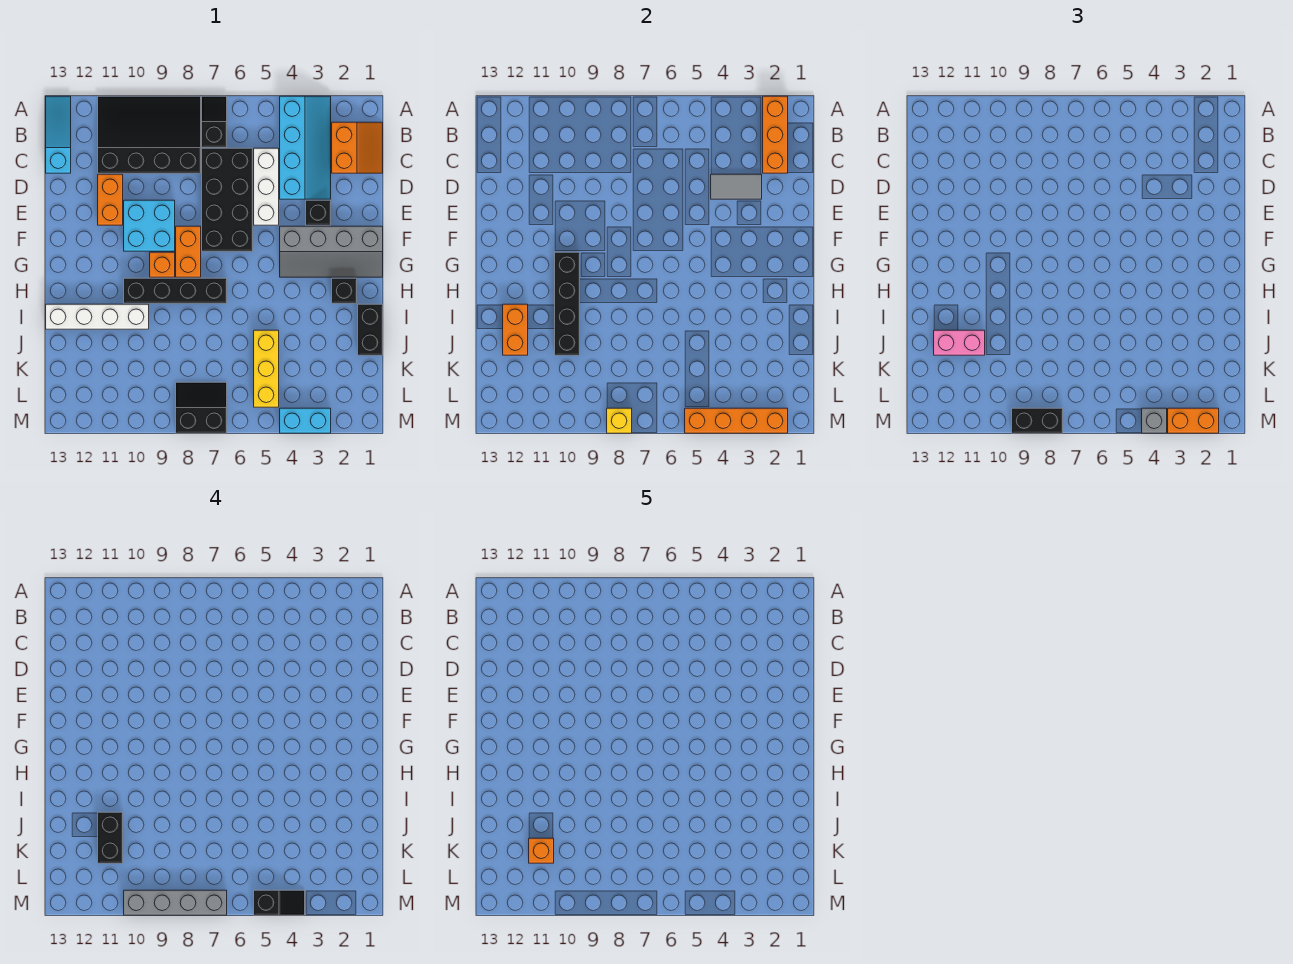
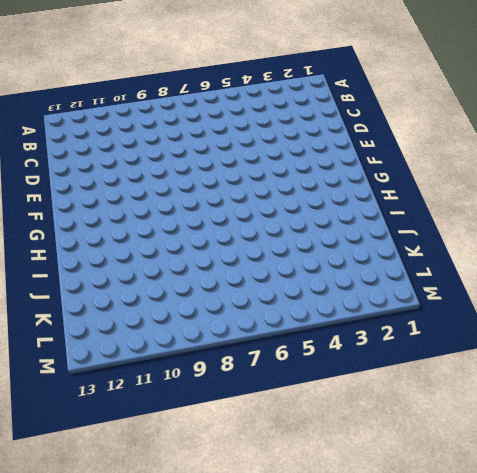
none -> cyan slope A3:D4 level 1 top 4
none -> black slope A7:B7 level 1 top B
none -> black slope A8:C11 level 1 top C
none -> cyan slope A13:C13 level 1 top C

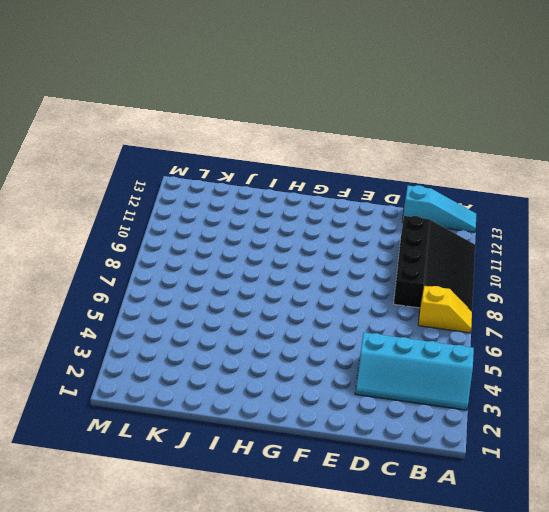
yellow slope A7:B7 level 1 top B -> black slope A7:B7 level 1 top B
none -> orange slope B1:C2 level 1 top 2
none -> white brick C5:E5 level 1
none -> black brick C6:F7 level 1
none -> orange brick D11:E11 level 1

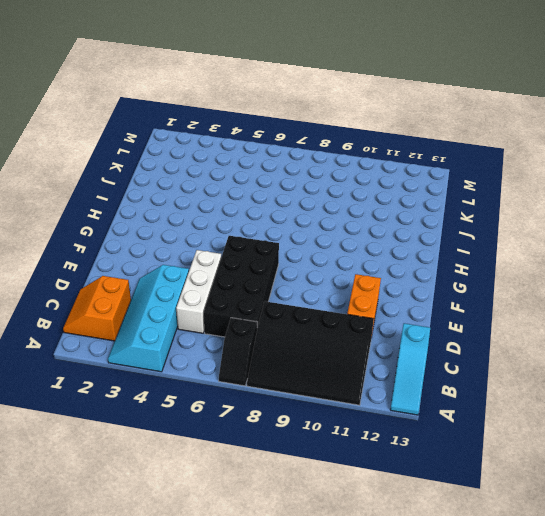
none -> black brick E3 level 1
none -> cyan brick E9:F10 level 1
none -> grey slope F1:G4 level 1 top F
none -> orange brick F8:G8 level 1

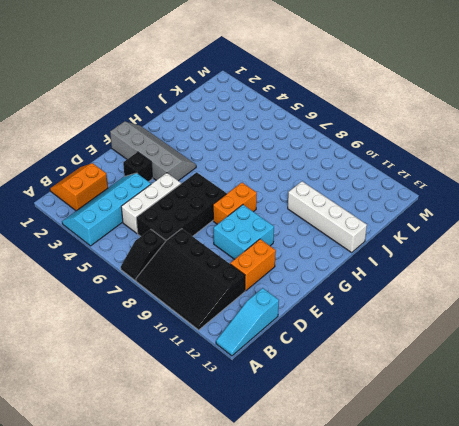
none -> orange brick G9 level 1
none -> black brick H2 level 1
none -> black brick H7:H10 level 1
none -> black brick I1:J1 level 1

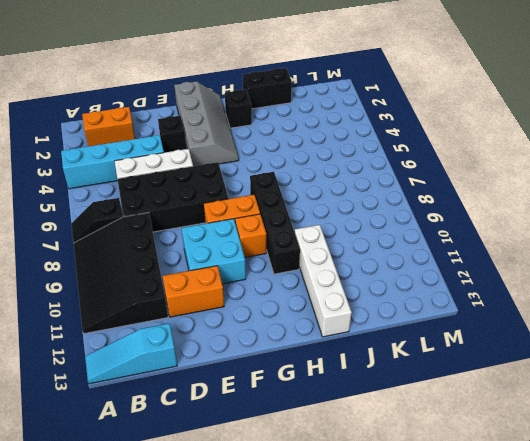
none -> yellow brick J5:L5 level 1
none -> black slope L7:M8 level 1 top M
none -> cyan brick M3:M4 level 1
none -> orange brick A2:C2 level 2

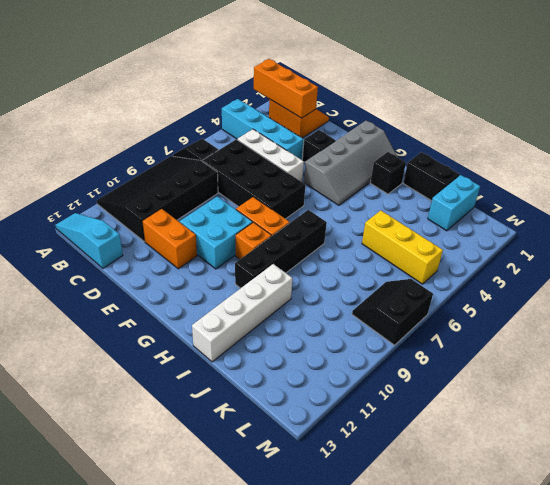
cyan brick K1:K2 level 1 -> cyan brick M3:M4 level 1
none -> grey tile D3:D4 level 2
none -> black brick G10:J10 level 2
none -> orange brick I12:J12 level 2
none -> orange brick M2:M5 level 2

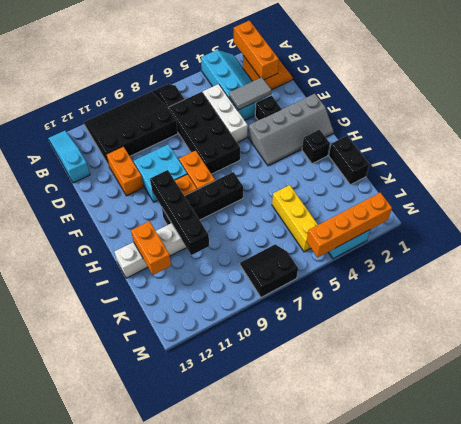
none -> yellow brick M8 level 2
none -> pink brick J11:J12 level 3
none -> orange brick M2:M3 level 3
none -> grey brick M4 level 3

